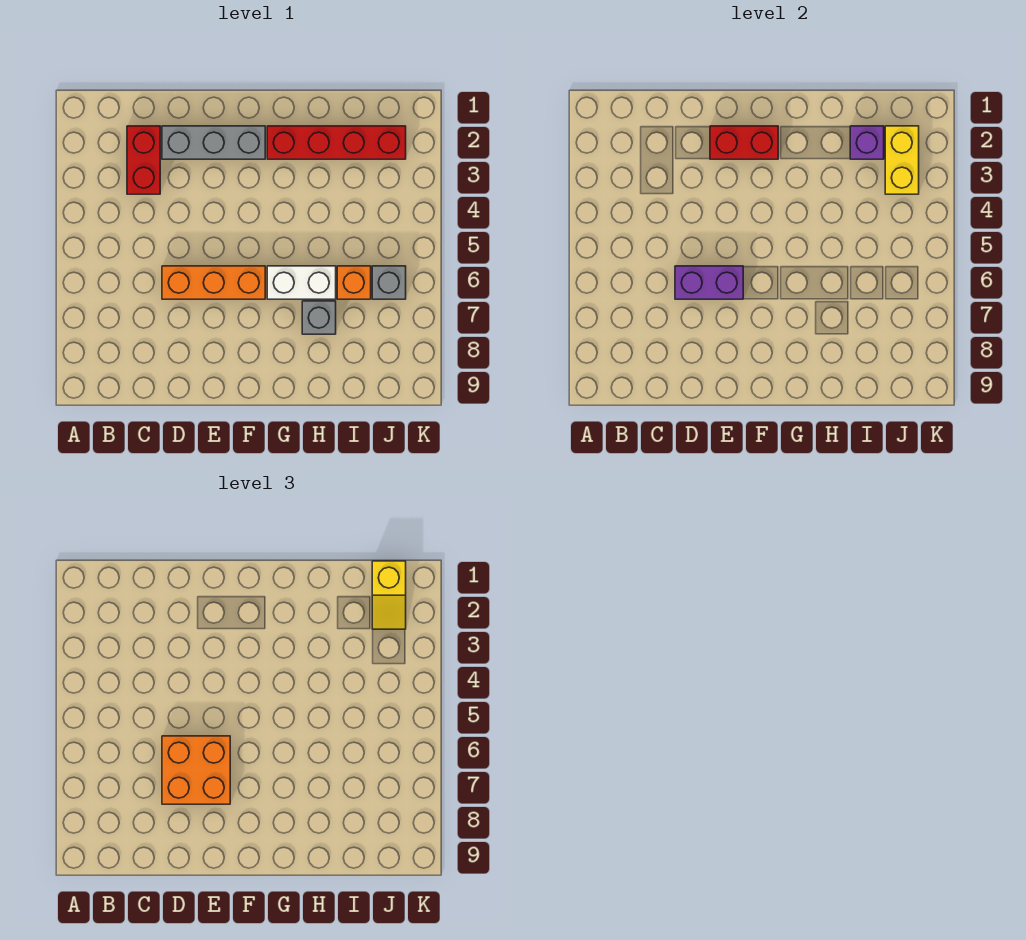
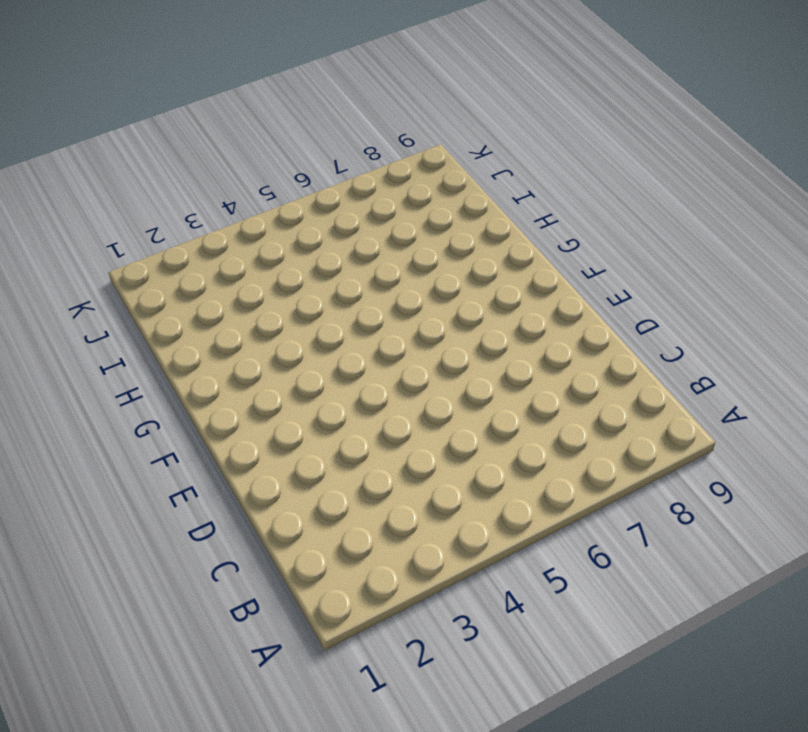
none -> red brick C2:C3 level 1
none -> grey brick D2:F2 level 1
none -> orange brick D6:F6 level 1

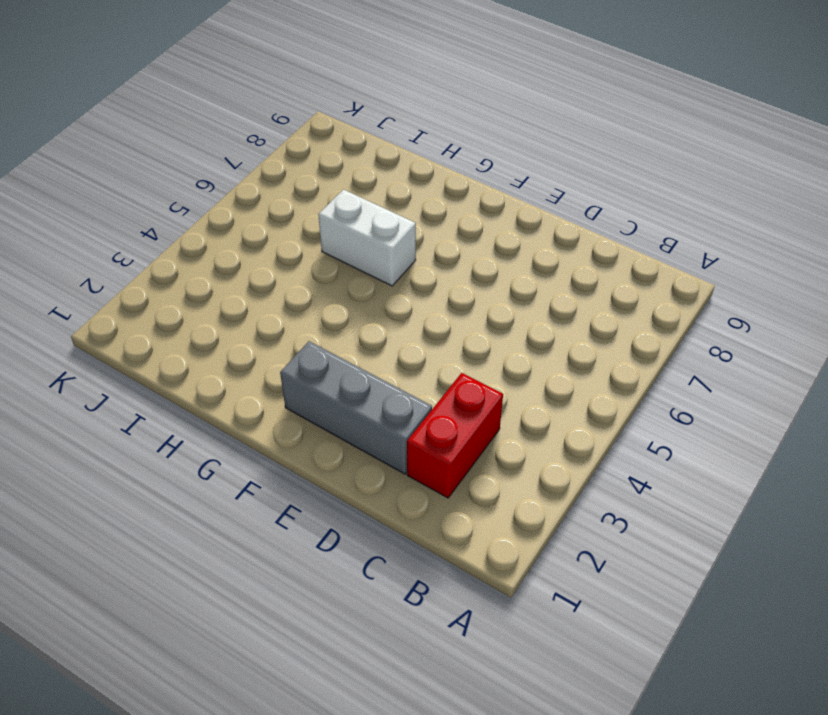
none -> orange brick D6:F6 level 1
none -> red brick G2:J2 level 1
none -> grey brick H7 level 1

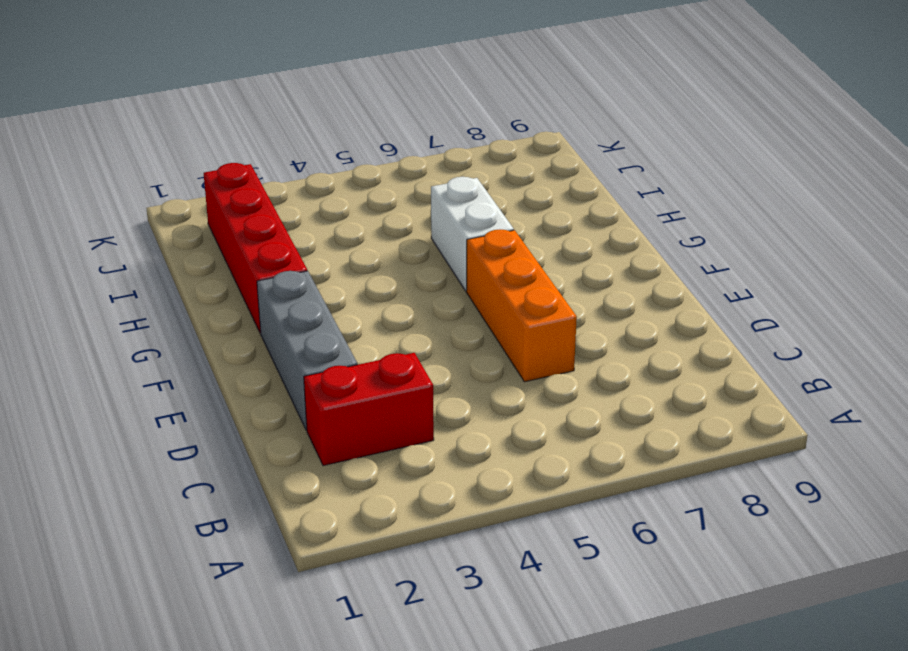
none -> grey brick H7 level 1
none -> orange brick I6 level 1
none -> grey brick J6 level 1

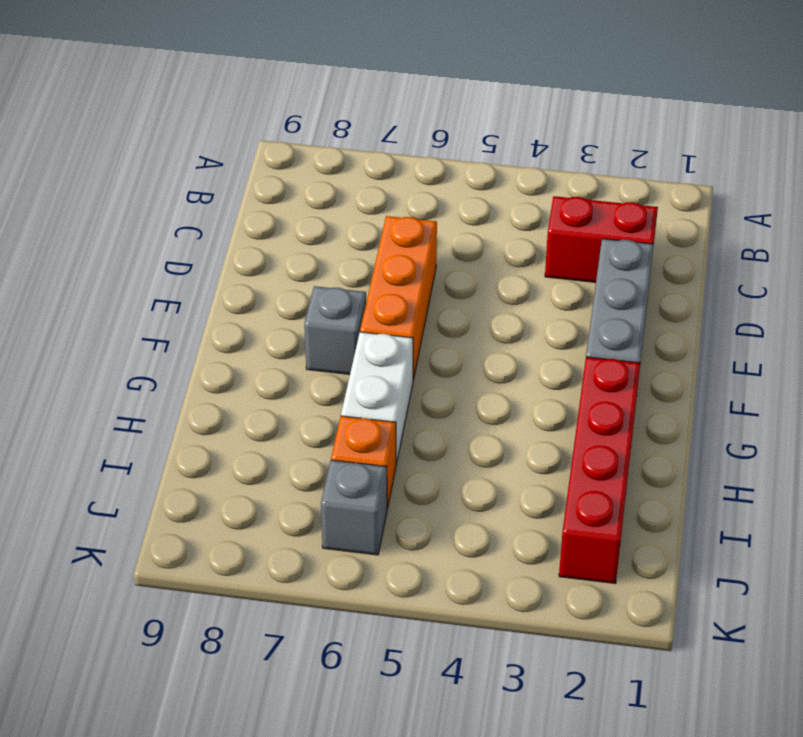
grey brick F7 level 1 -> grey brick H7 level 1
none -> purple brick D6:E6 level 2
none -> red brick E2:F2 level 2
none -> purple brick I2 level 2

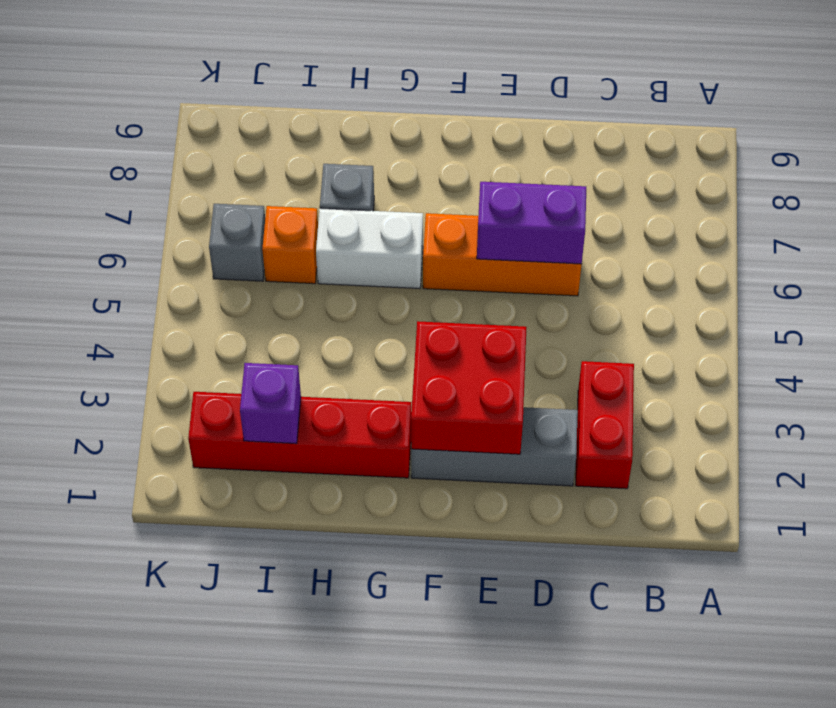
red brick E2:F3 level 2 -> red brick E2:F2 level 2
none -> yellow brick J2:J3 level 2
none -> orange brick D6:E7 level 3
none -> yellow slope J1:J2 level 3 top 1

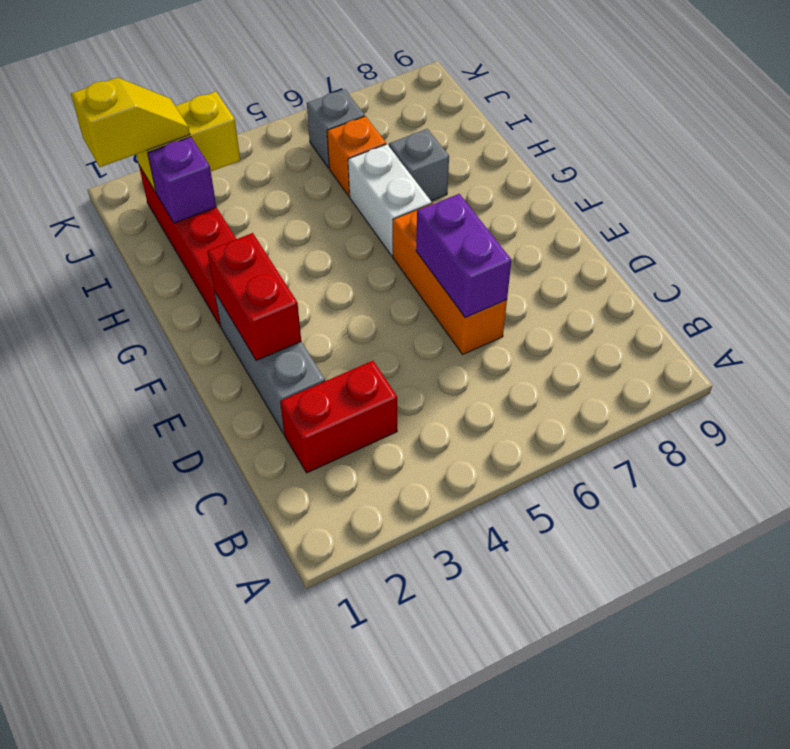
none -> orange brick D6:E7 level 3

